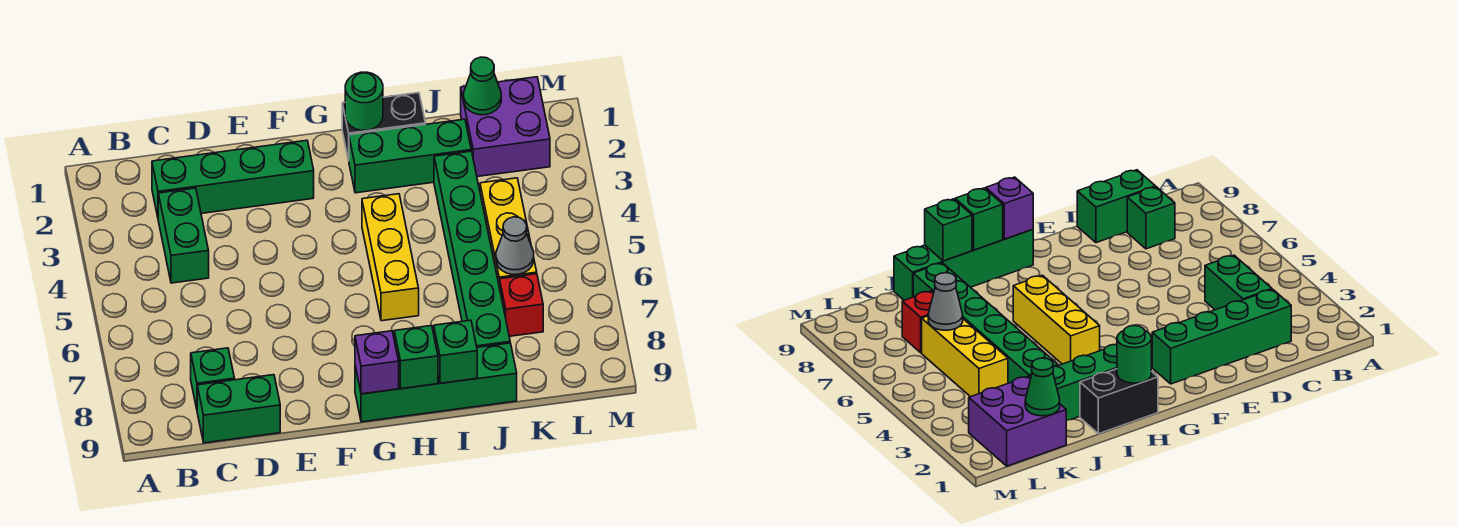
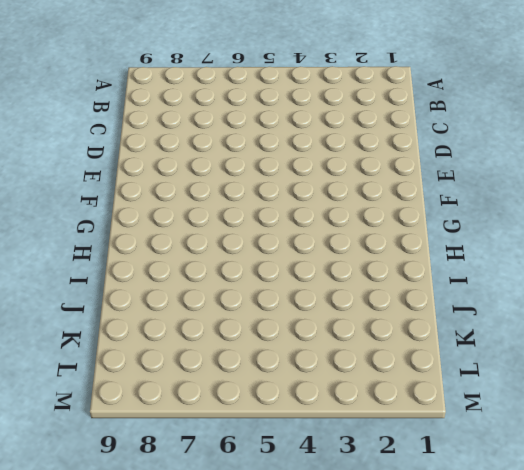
none -> green brick C2:F2 level 1
none -> green brick C3:C4 level 1
none -> green brick C8 level 1

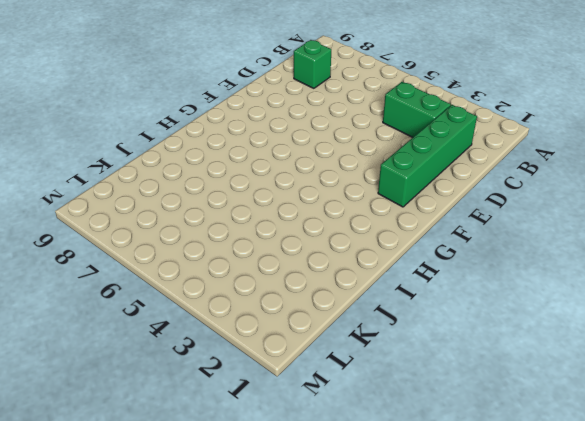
none -> green brick C9:D9 level 1
none -> green brick G9:J9 level 1
none -> black brick H1:I1 level 1

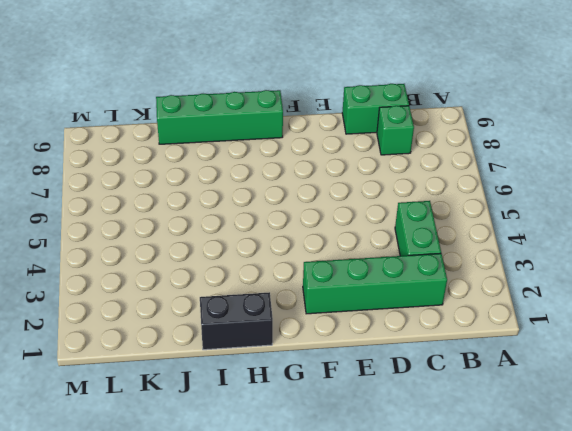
none -> green brick H2:J2 level 1
none -> yellow brick H4:H6 level 1
none -> green brick J3:J8 level 1

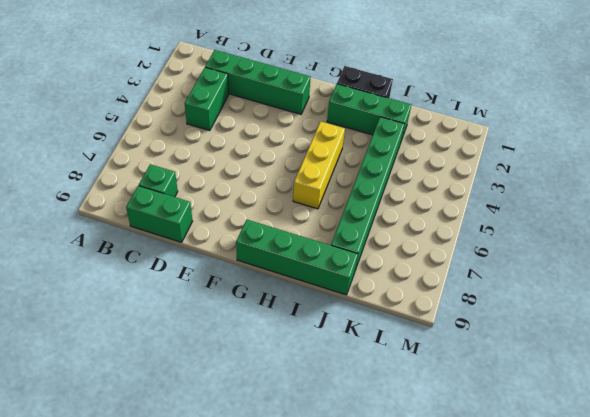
none -> purple brick K1:L2 level 1
none -> yellow brick K4:K6 level 1
none -> red brick K7 level 1

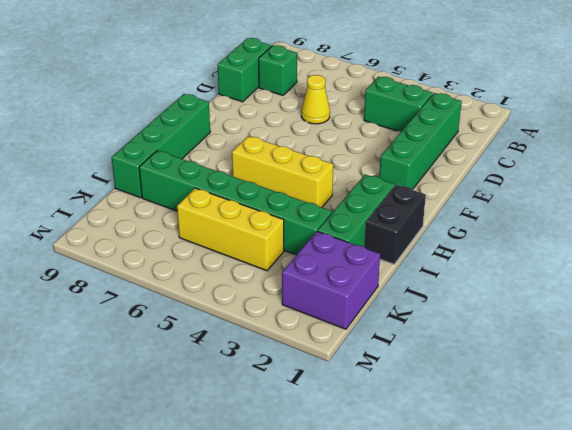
yellow cone D6 level 1 -> none
none -> red brick K7 level 1
none -> purple brick G9 level 2
none -> green round brick H1 level 2

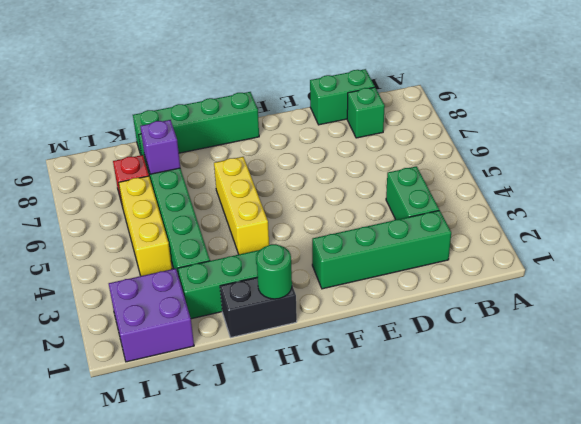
purple brick J7 level 2 -> purple brick G9 level 2
none -> green brick H9 level 2
none -> green brick I9 level 2
none -> green cone K1 level 2

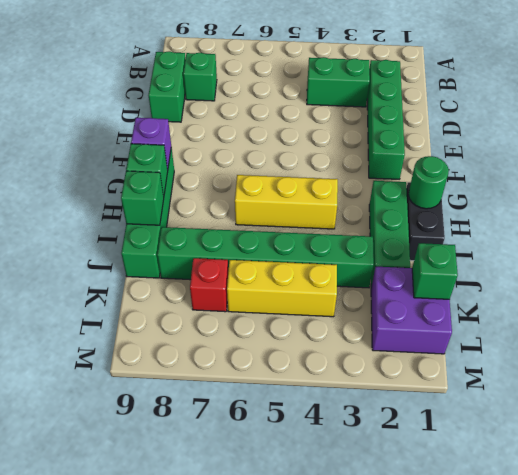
green brick K1 level 2 -> green cone K1 level 2
none -> grey cone K6 level 2

